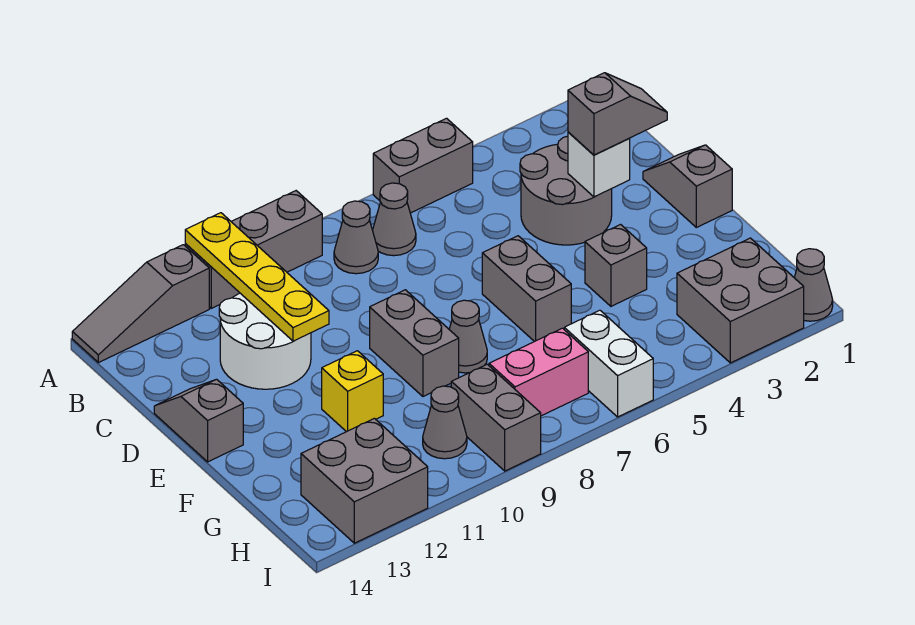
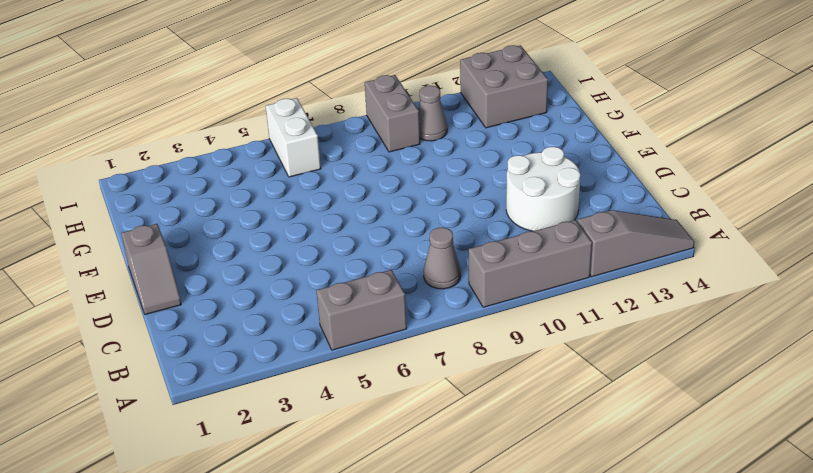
none -> grey cone B7 level 1
none -> grey round brick C3:D4 level 1
none -> grey slope D14:E14 level 1 top E

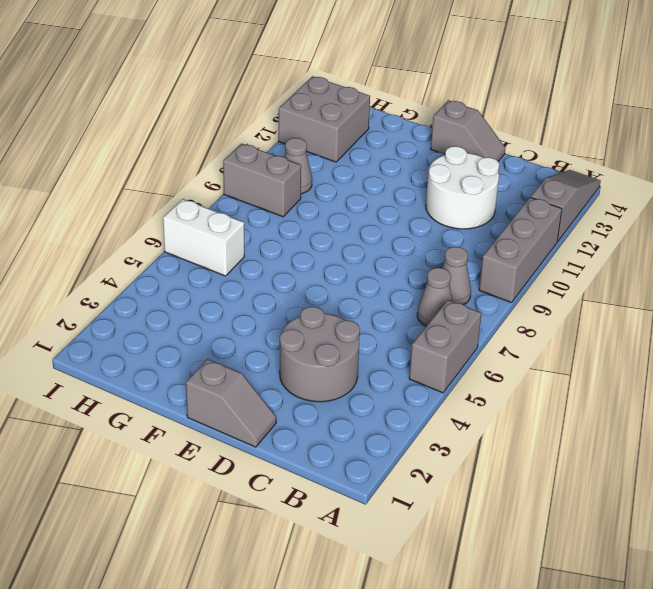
none -> grey brick E6:F6 level 1
none -> grey brick E9:F9 level 1
none -> grey brick F4 level 1

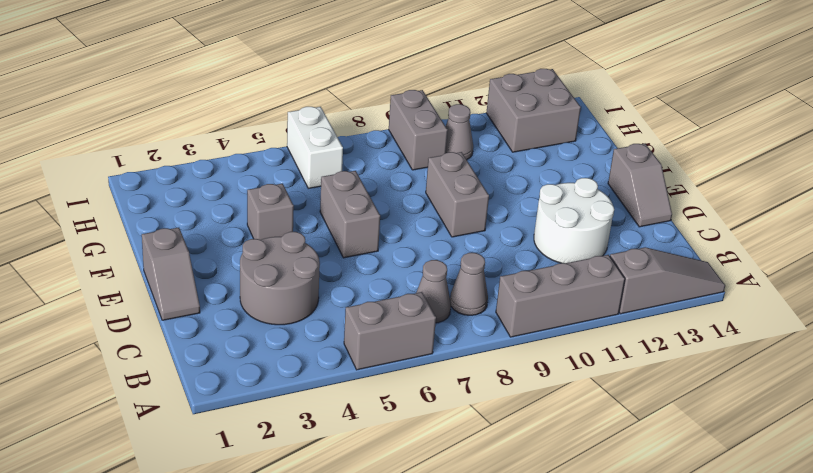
none -> grey cone F8 level 1
none -> yellow brick F11 level 1
none -> grey brick H2:I3 level 1

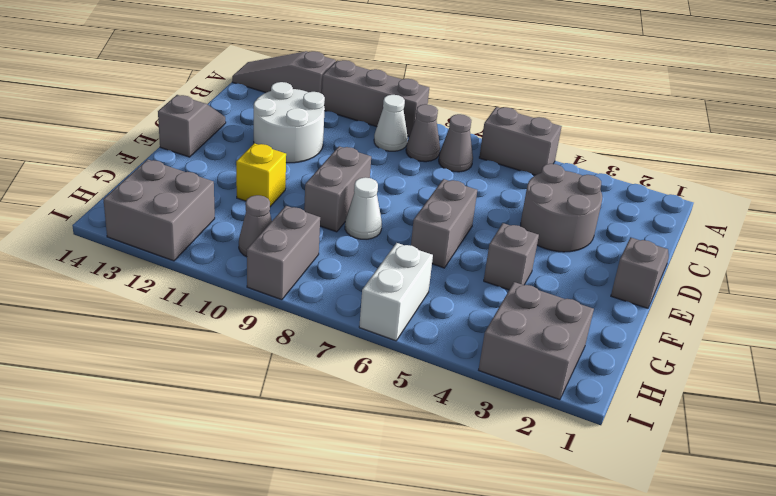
white cone B9 level 1 -> none
white cone F8 level 1 -> grey cone F8 level 1
none -> pink brick H7:H8 level 1
none -> grey cone I1 level 1
none -> yellow plate A11:D11 level 2

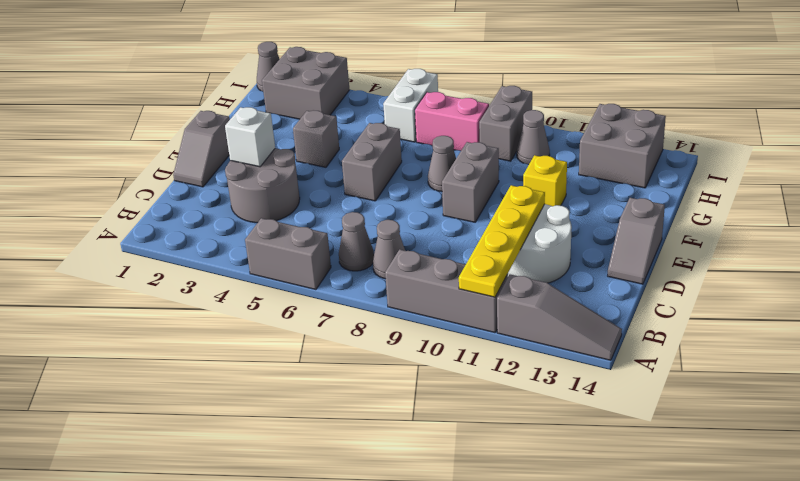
none -> grey slope D2:D3 level 3 top 3

